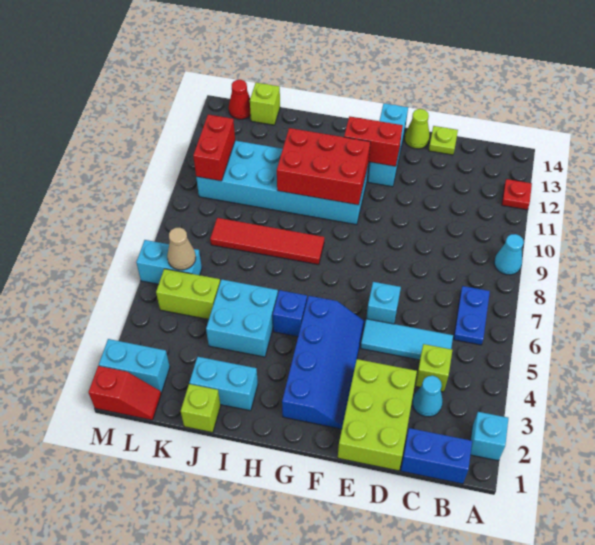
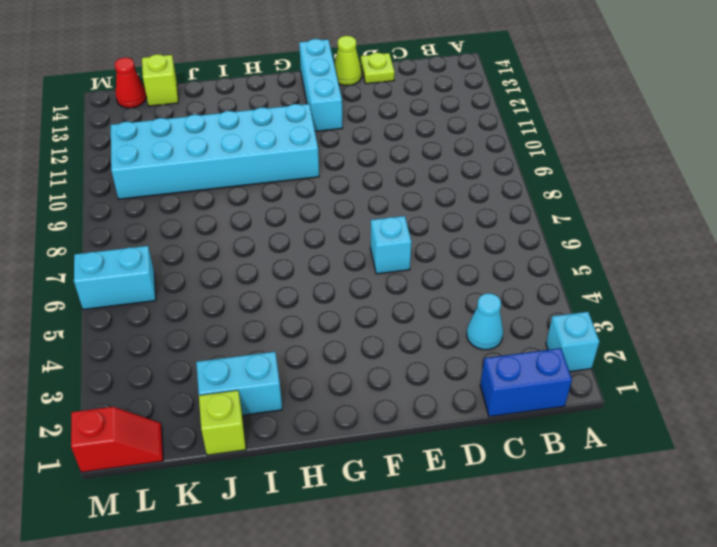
none -> cyan cone A9 level 1
none -> red plate A12 level 1
none -> blue plate B6:B7 level 1
none -> lime brick C4 level 1

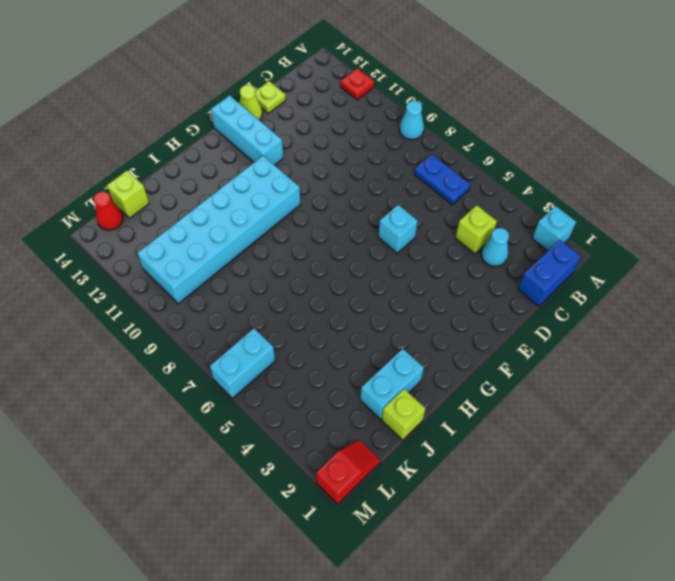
none -> cyan tile C5:E5 level 1
none -> lime brick D1:E3 level 1
none -> blue slope F2:G5 level 1 top G
none -> blue brick H5 level 1

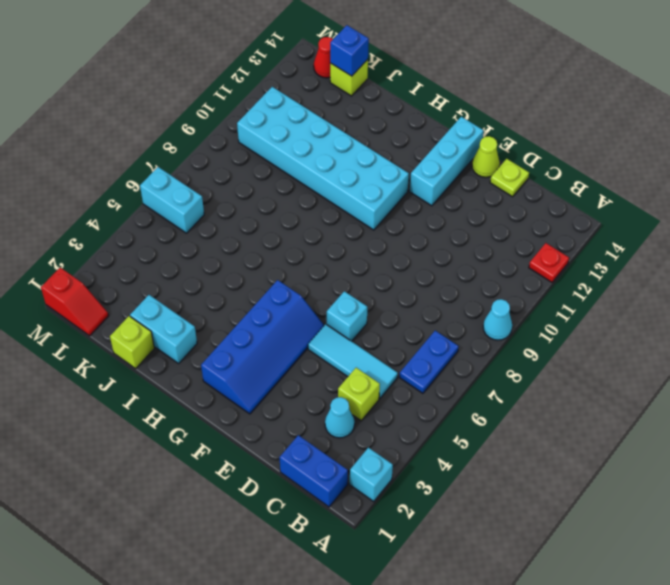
blue brick K14 level 2 -> blue brick H5 level 1
none -> lime brick D1:E3 level 1
none -> red tile H8:K8 level 1
none -> cyan brick I4:J5 level 1
none -> lime brick K5:L5 level 1

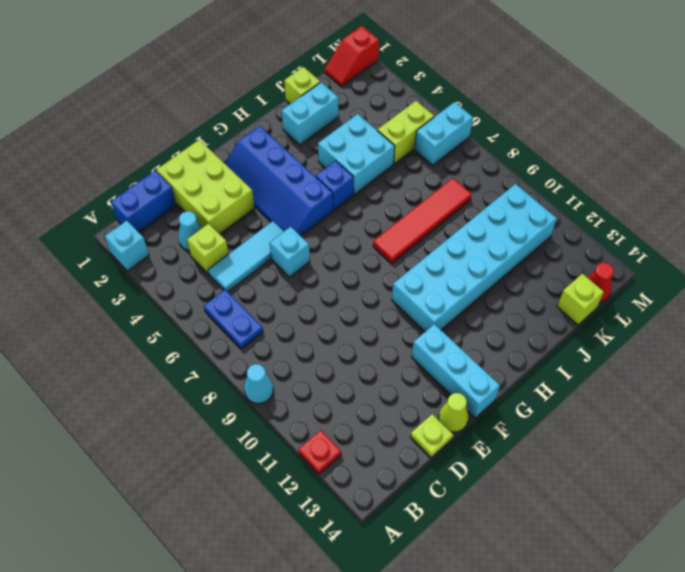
none -> cyan brick L2:M2 level 1
none -> red brick F12:G12 level 2
none -> red brick G10:I11 level 2
none -> tan cone L6 level 2

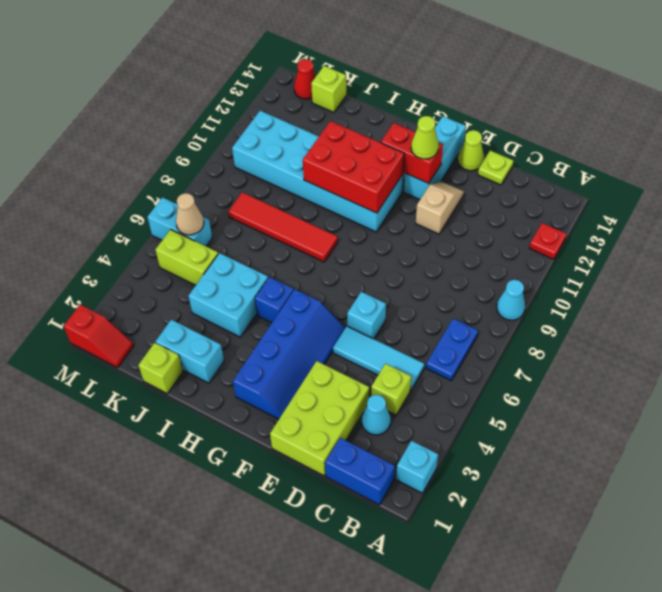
tan slope E11:E12 level 1 top 11 -> none
lime cone F12 level 3 -> none
none -> cyan brick L2:M2 level 1
none -> red brick L10:L11 level 2

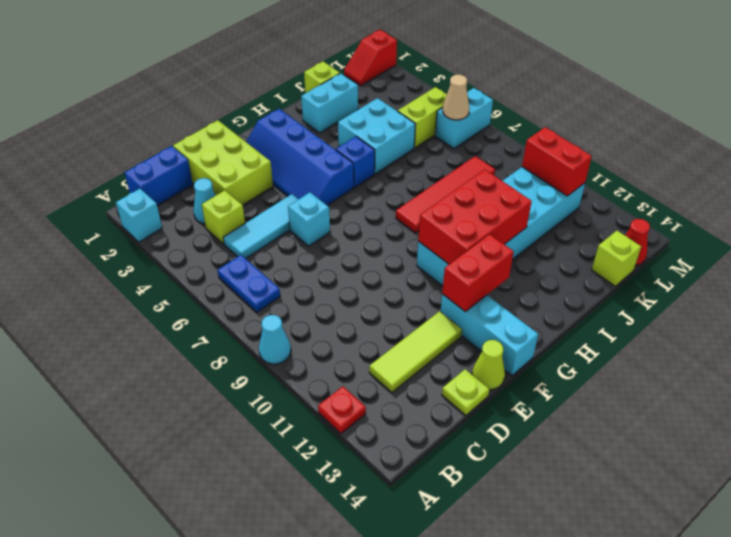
lime tile C12:E12 level 1 -> none
none -> cyan brick L2:M2 level 1

